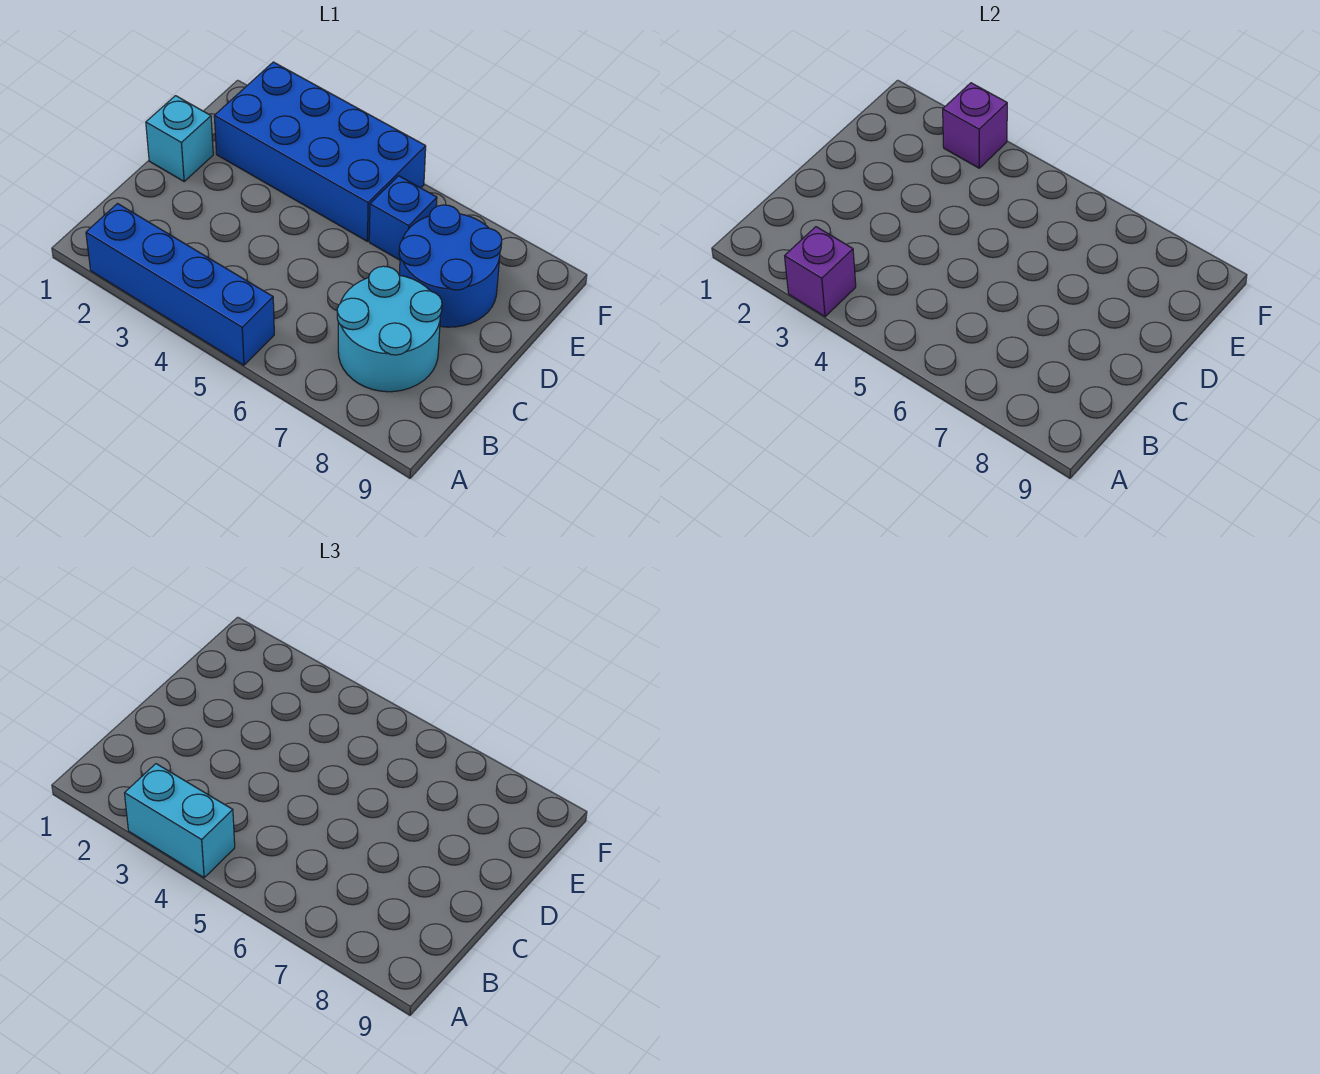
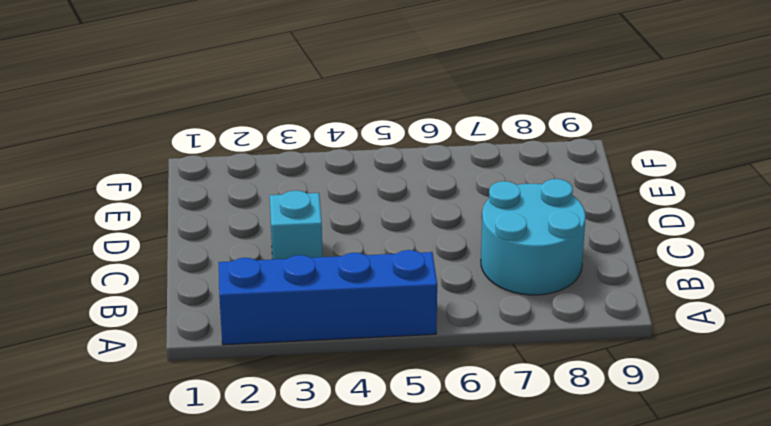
cyan brick C3 level 1 -> cyan brick D1 level 1
none -> blue round brick D7:E8 level 1
none -> blue brick E2:F5 level 1

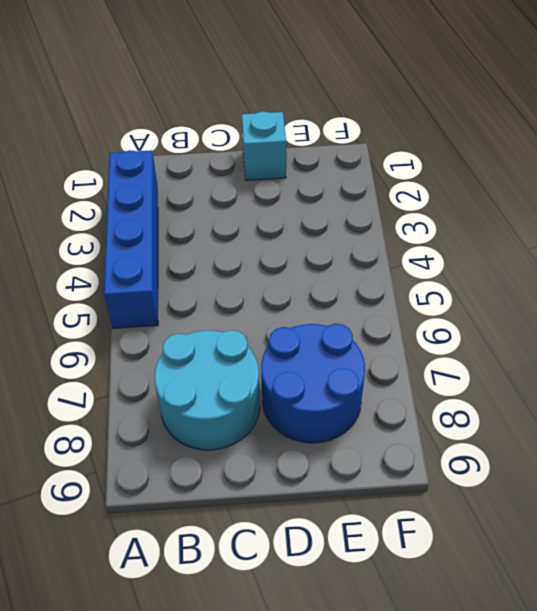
none -> blue brick E2:F5 level 1
none -> blue brick E6 level 1

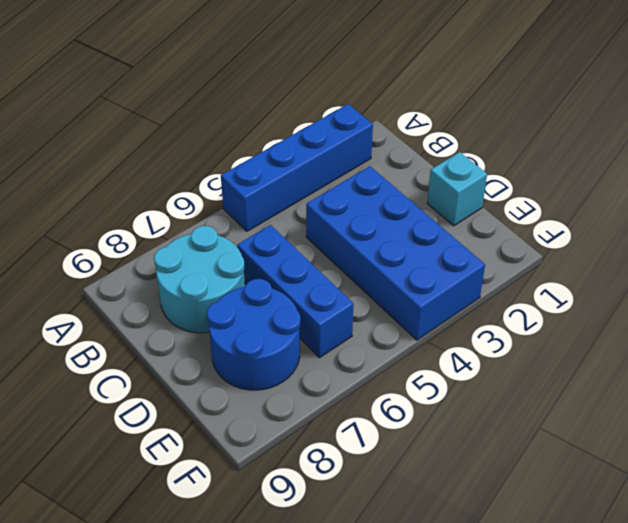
blue brick C3:F4 level 1 -> blue brick E2:F5 level 1
blue brick C6:E6 level 1 -> blue brick E6 level 1
none -> purple brick A3 level 2
none -> purple brick F3 level 2

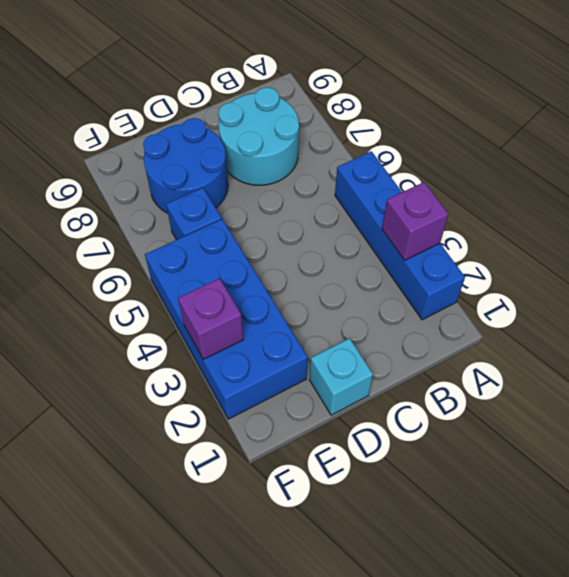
none -> cyan brick A3:A4 level 3

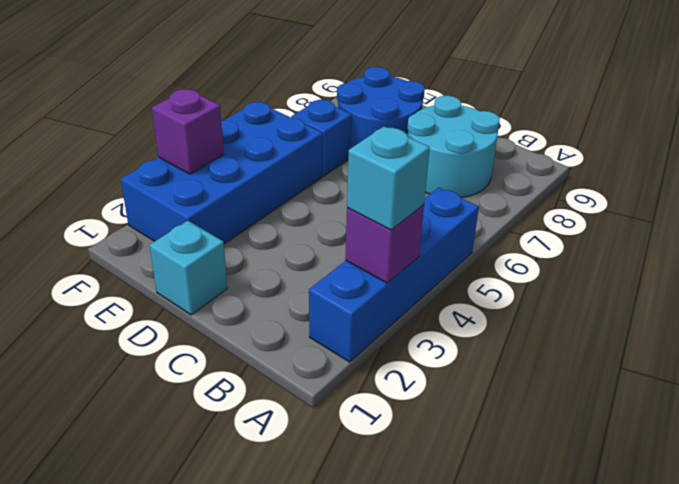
cyan brick A3 level 3 -> cyan brick A3:A4 level 3

